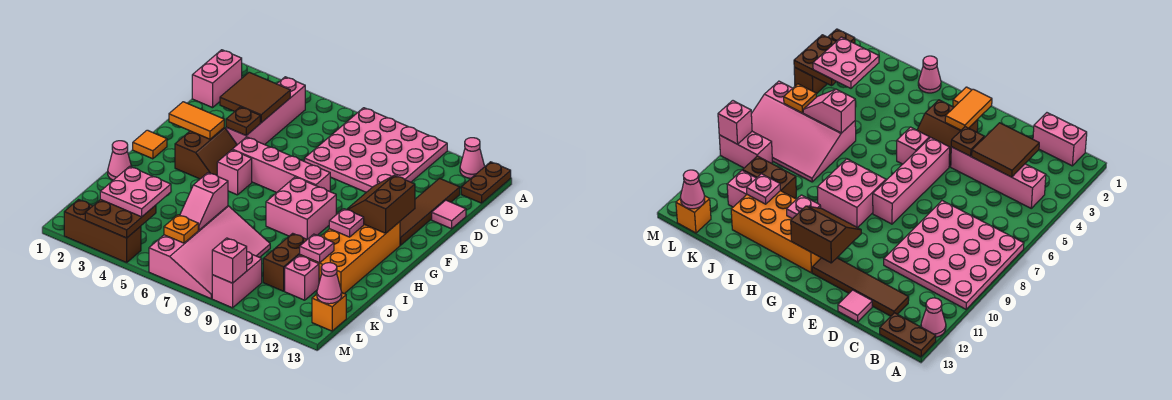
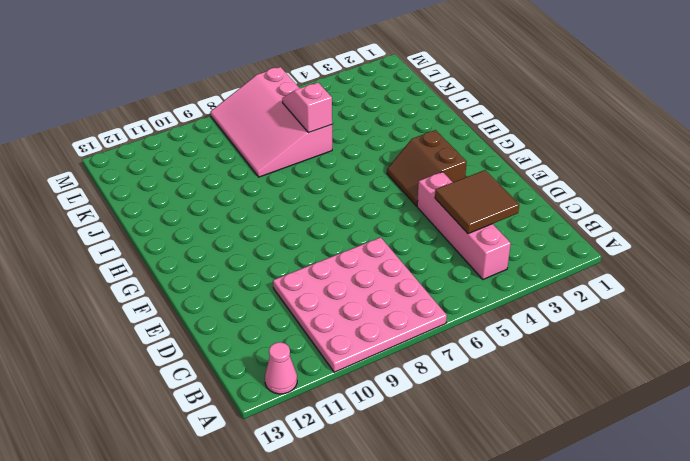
none -> brown plate A13:B13 level 1
none -> pink brick B1:C1 level 1
none -> brown tile C12:F12 level 1
none -> pink tile D13 level 1

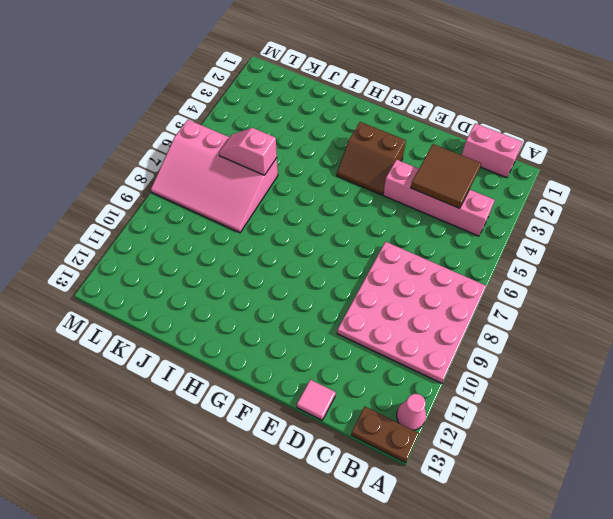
none -> brown tile C12:F12 level 1
none -> pink brick F5:F8 level 1
none -> orange tile G1 level 1
none -> pink brick G5 level 1

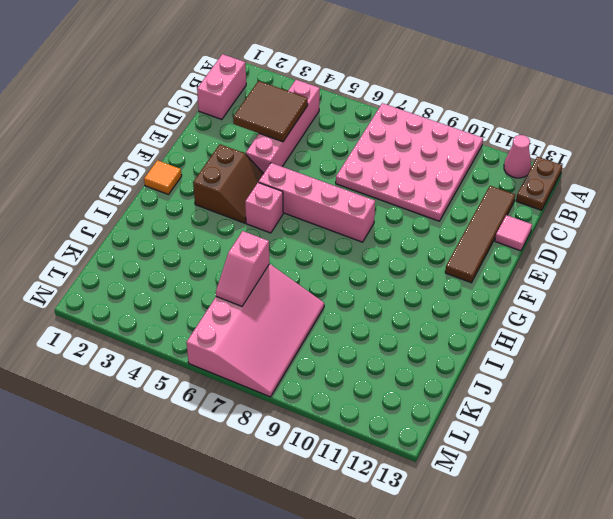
none -> pink brick G8:H9 level 1
none -> orange brick G11:J12 level 1
none -> pink cone I1 level 1
none -> brown brick J10:K10 level 1

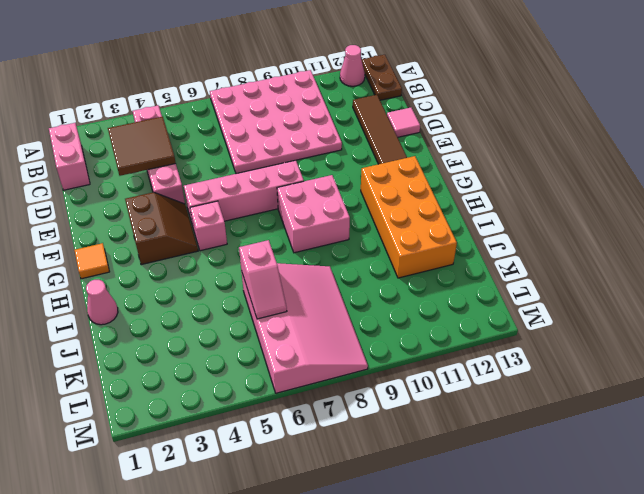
none -> brown brick J10:K10 level 1
none -> pink brick K11 level 1
none -> pink brick L9:M9 level 1
none -> orange brick L13 level 1

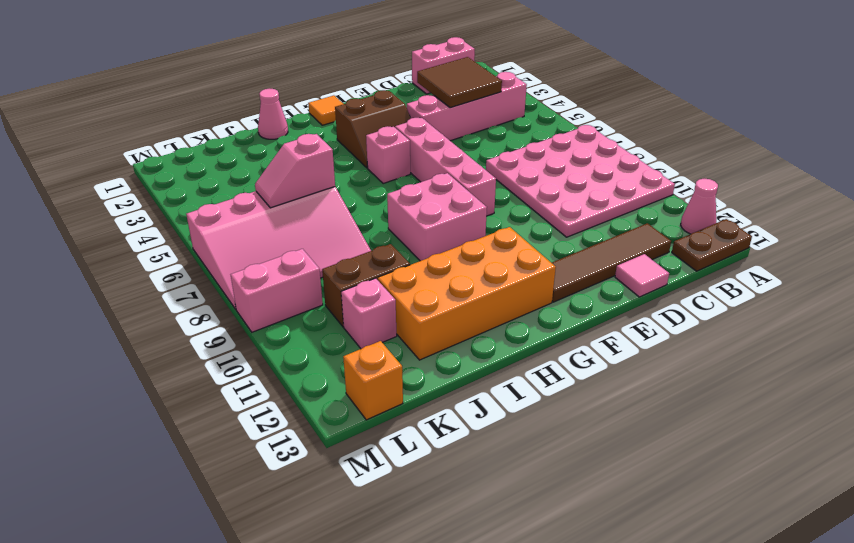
none -> brown brick M2:M4 level 1
none -> brown plate E4 level 2
none -> orange tile F2:F3 level 2
none -> brown slope F11:G12 level 2 top 12

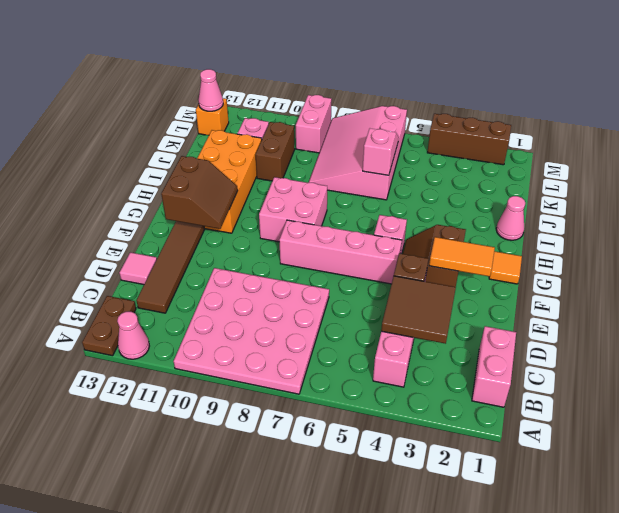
none -> pink plate H11 level 2
none -> pink plate J11 level 2
none -> brown plate L3:M4 level 2
none -> orange plate L6 level 2

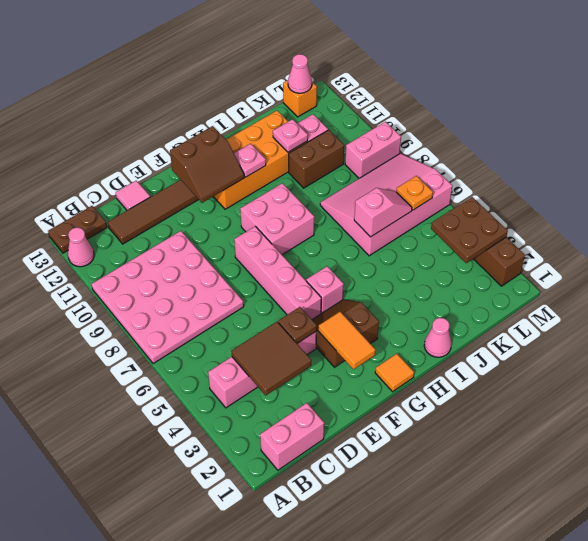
none -> pink brick M9 level 2
none -> pink plate K3:L4 level 3

